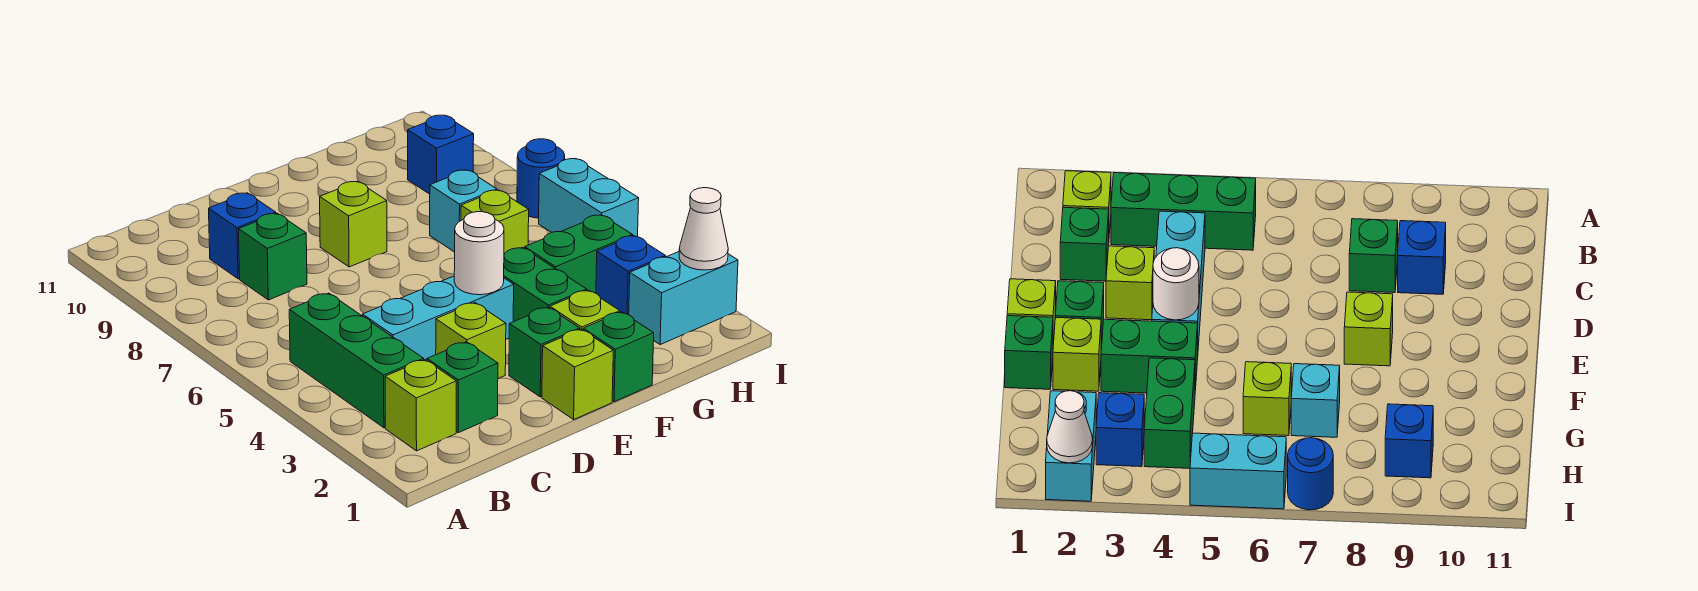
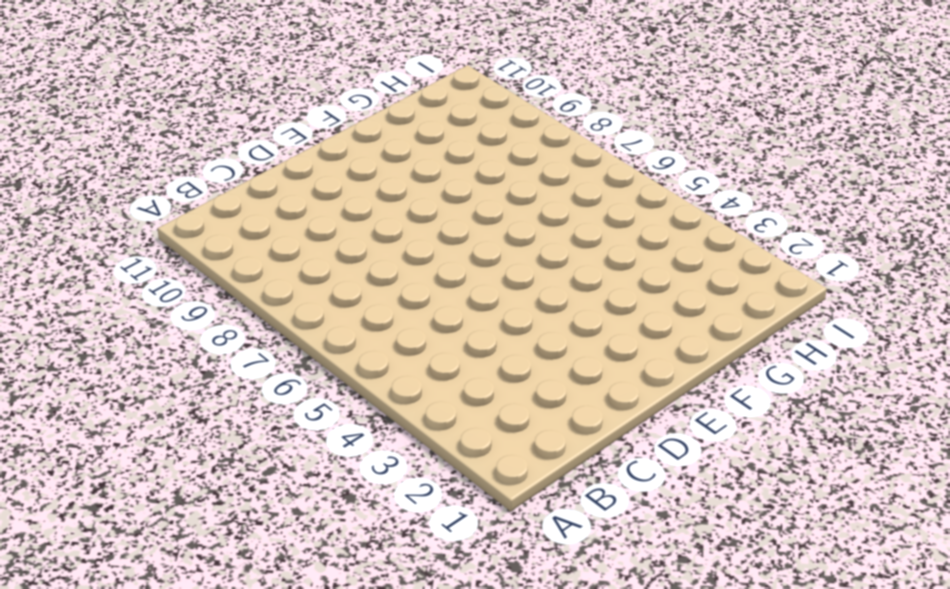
none -> lime brick B2 level 1
none -> green brick B3:B5 level 1
none -> green brick C2 level 1

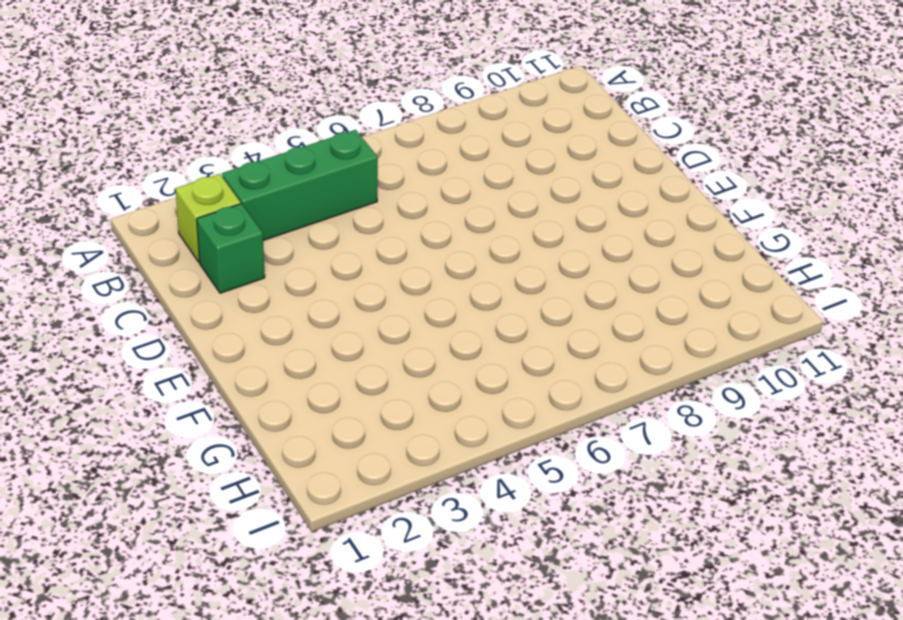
none -> cyan brick C4:E4 level 1
none -> green brick C8 level 1
none -> blue brick C9 level 1

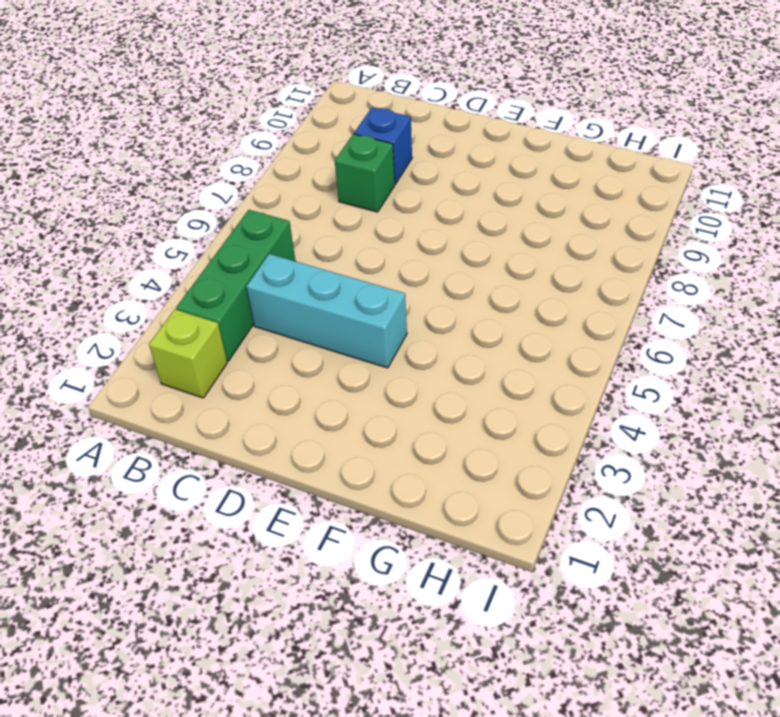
none -> green brick C2 level 1
none -> lime brick D3 level 1
none -> lime brick E1 level 1

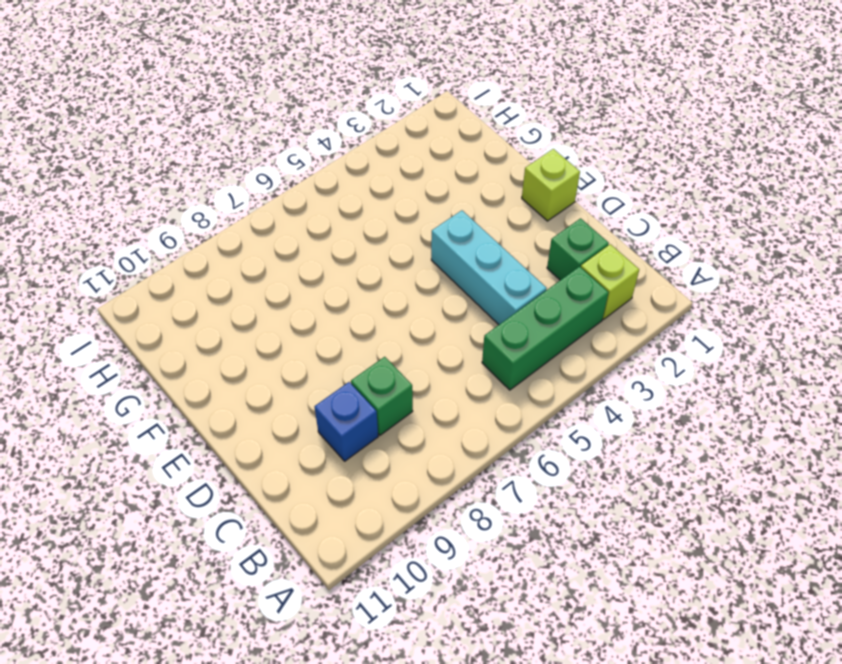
none -> lime brick D3 level 1
none -> green brick E2 level 1
none -> lime brick E8 level 1

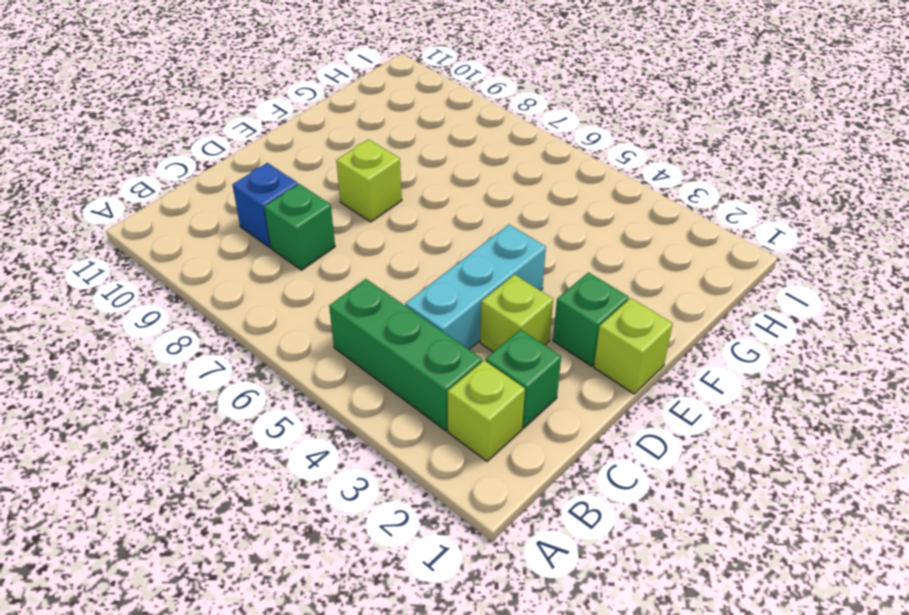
none -> green brick F1 level 1
none -> lime brick F2 level 1
none -> green brick F3:F4 level 1

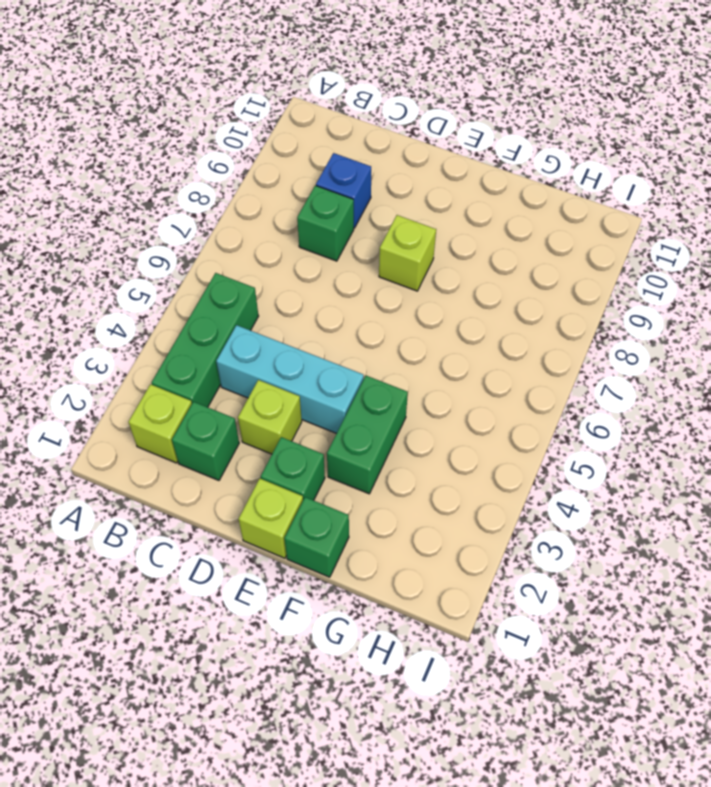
none -> lime brick F2 level 1
none -> green brick G4:H4 level 1
none -> lime brick G6 level 1

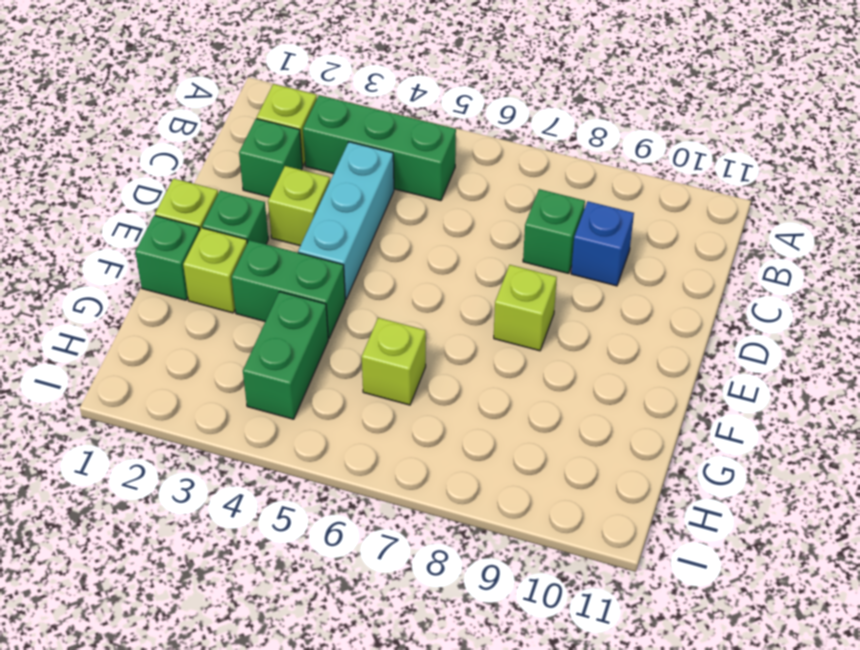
none -> cyan brick G7 level 1
none -> cyan brick H2:I2 level 1
none -> blue brick H3 level 1

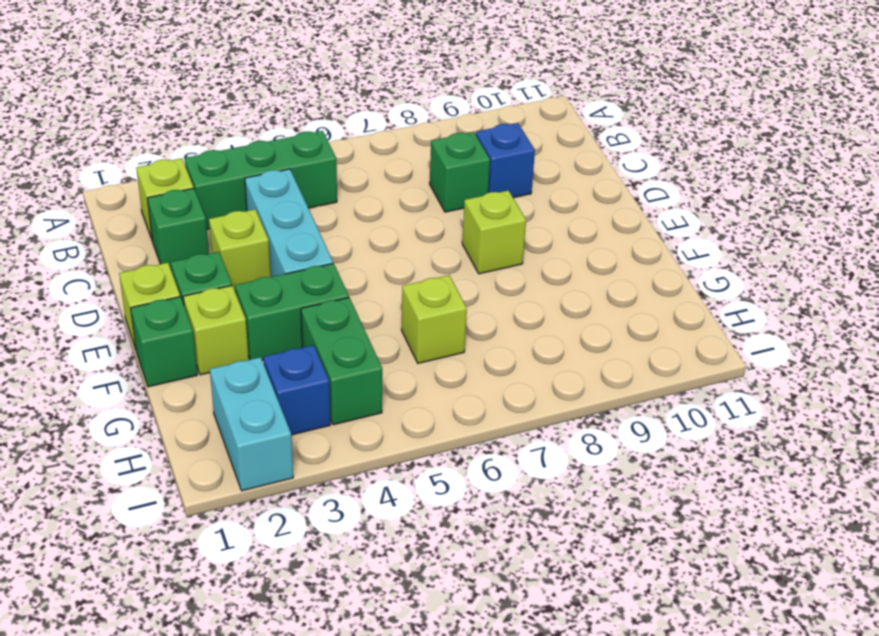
none -> cyan brick G7 level 1
none -> blue brick H9 level 1
none -> cyan brick I5:I6 level 1

